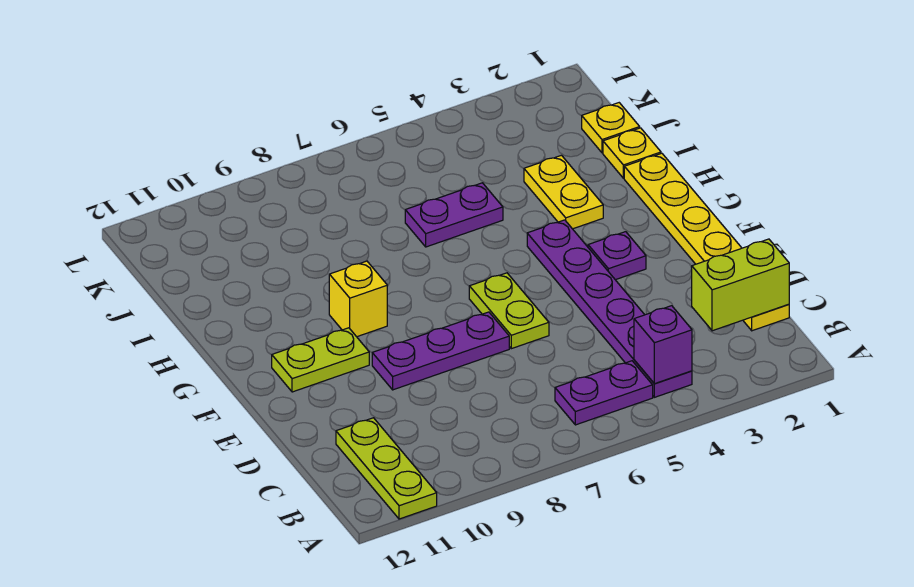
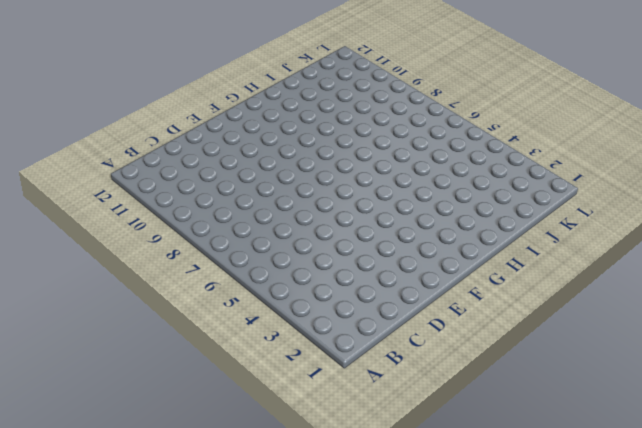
none -> lime plate A11:C11 level 1
none -> purple plate B4:G4 level 1
none -> purple plate B5:B6 level 1

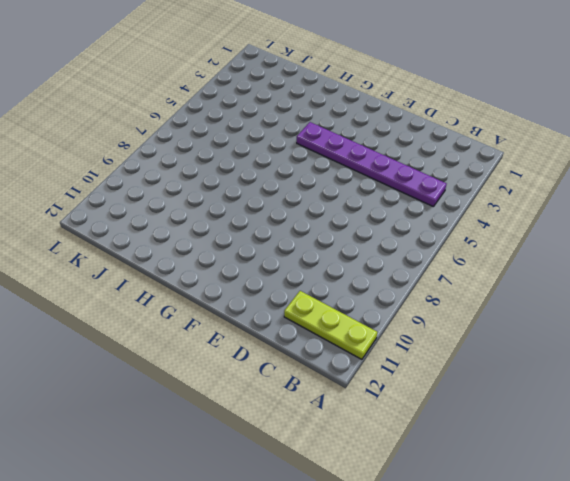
none -> purple plate B5:B6 level 1
none -> yellow plate C1:H1 level 1
none -> lime plate E6:F6 level 1

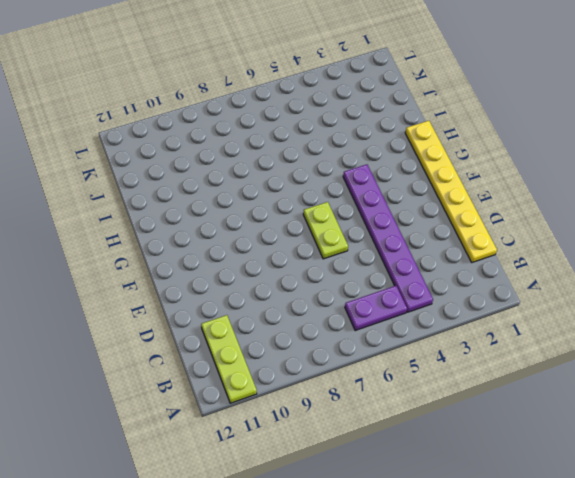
none -> purple plate E7:E9 level 1
none -> purple plate F3 level 1
none -> lime plate F10:F11 level 1

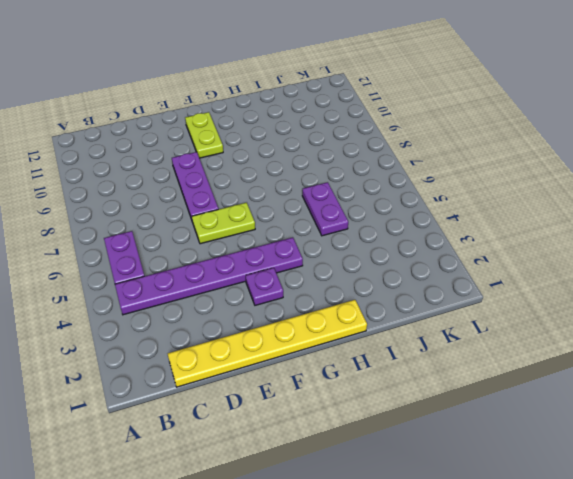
none -> lime plate A11:C11 level 1
none -> yellow brick G9 level 1
none -> yellow plate H3:I3 level 1

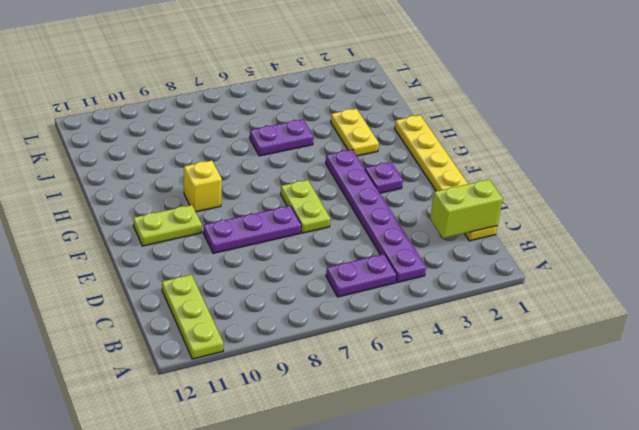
none -> yellow plate I1 level 1
none -> yellow plate J1 level 1
none -> purple brick B4 level 2

